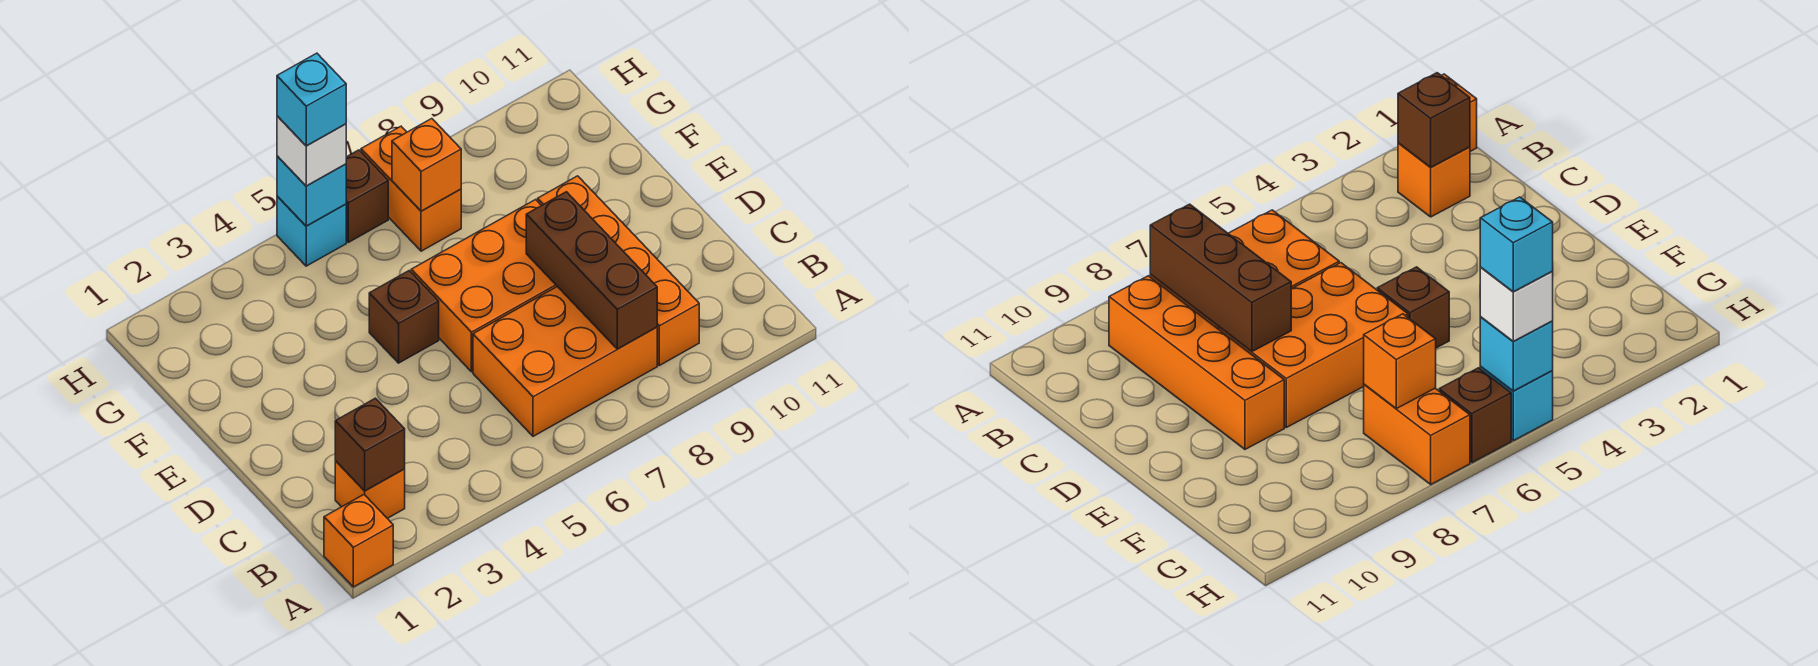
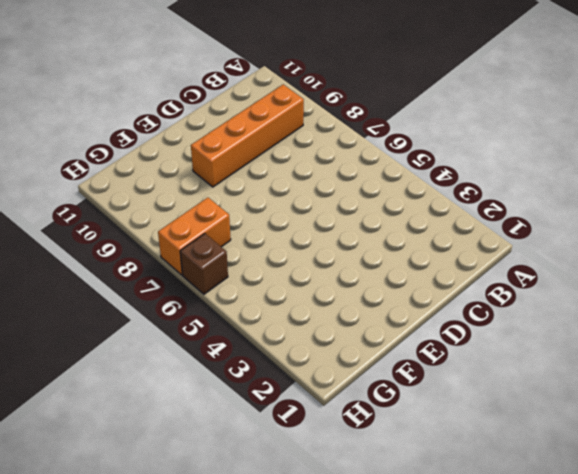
none -> orange brick A1 level 1
none -> orange brick B2 level 1
none -> orange brick B6:C8 level 1

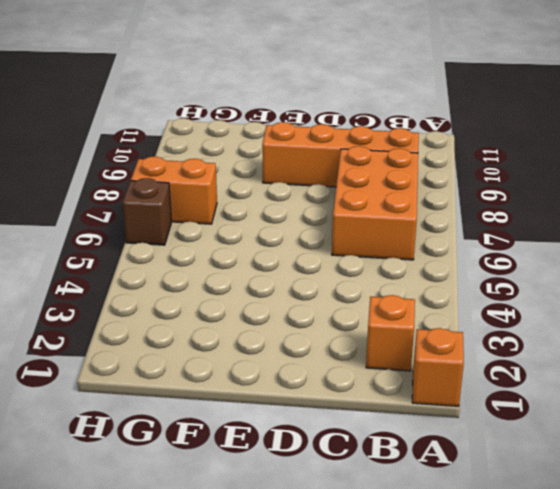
none -> orange brick D6:E8 level 1
none -> brown brick E5 level 1
none -> cyan brick H5 level 1

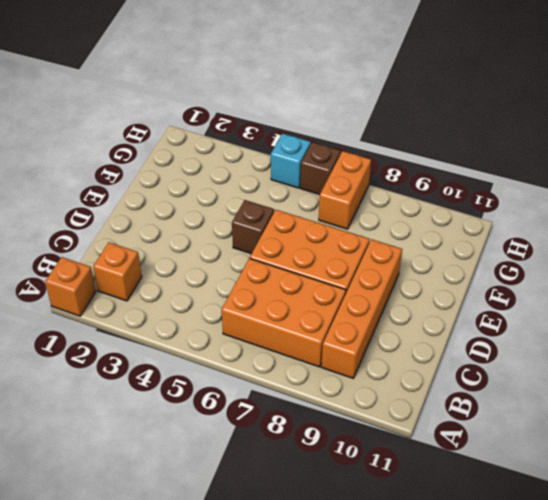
none -> brown brick B2 level 2
none -> brown brick B8:D8 level 2
none -> orange brick G7 level 2

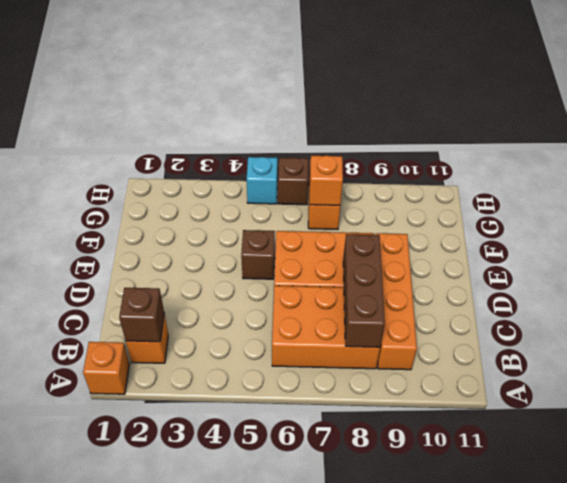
none -> cyan brick H5 level 2
none -> white brick H5 level 3
none -> cyan brick H5 level 4

